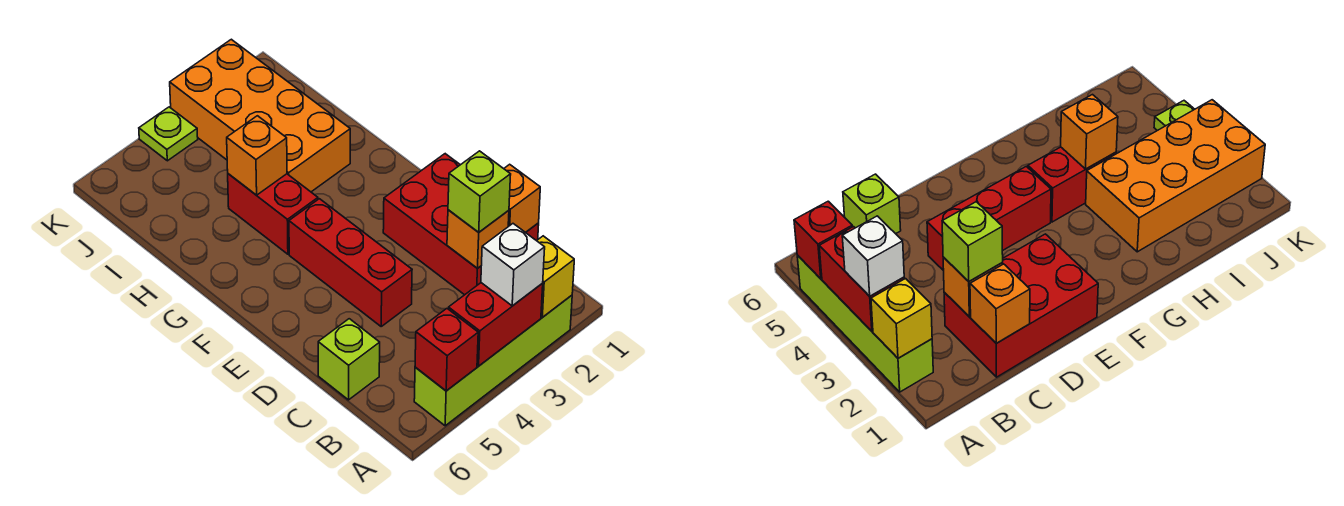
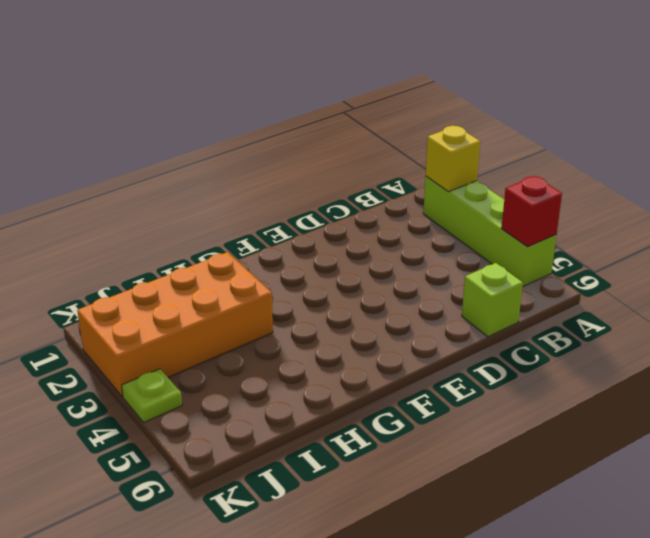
none -> red brick C1:E2 level 1
none -> red brick D4:F4 level 1
none -> red brick G4:H4 level 1

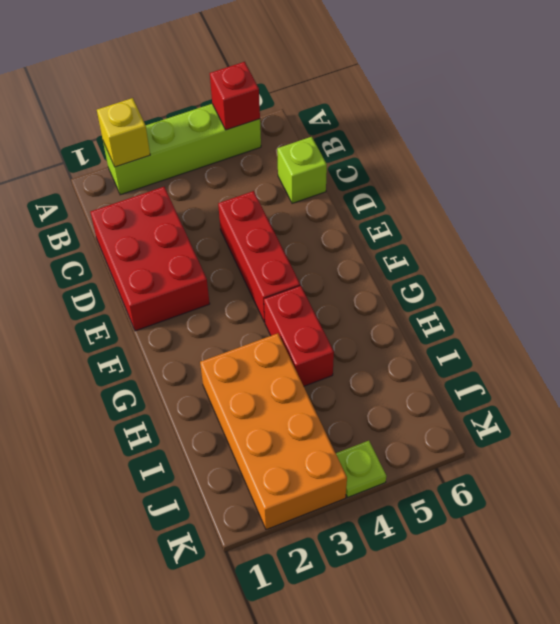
none -> red brick A3:A4 level 2
none -> orange brick C1 level 2
none -> orange brick C2 level 2

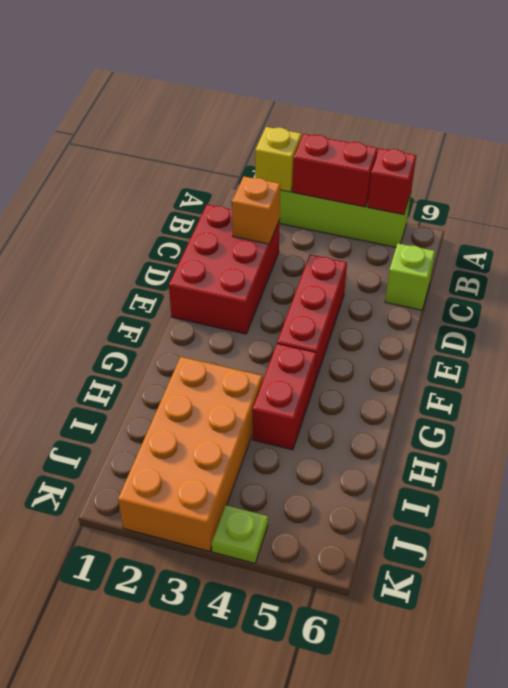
none -> orange brick C1 level 2
none -> orange brick H4 level 2
none -> white brick A3 level 3

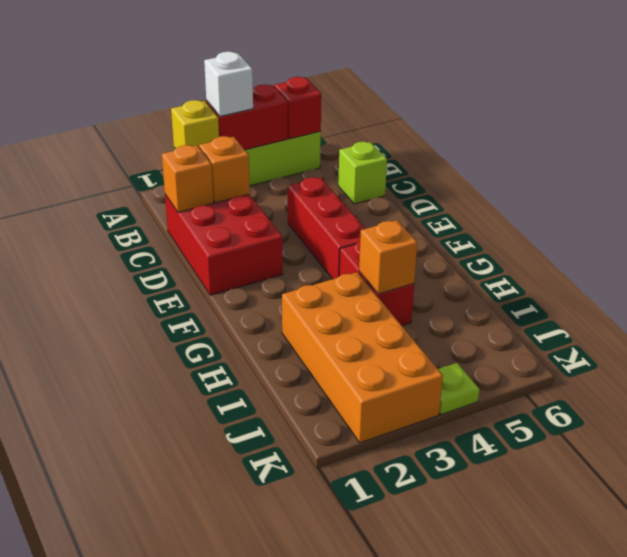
none -> lime brick C2 level 3

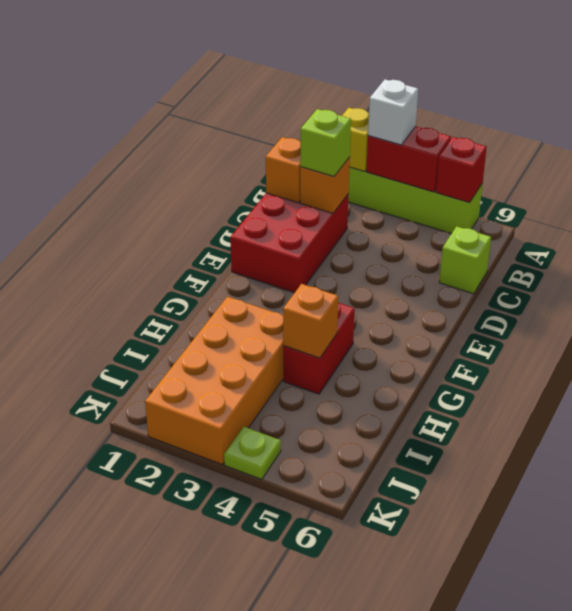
none -> red brick D4:F4 level 1

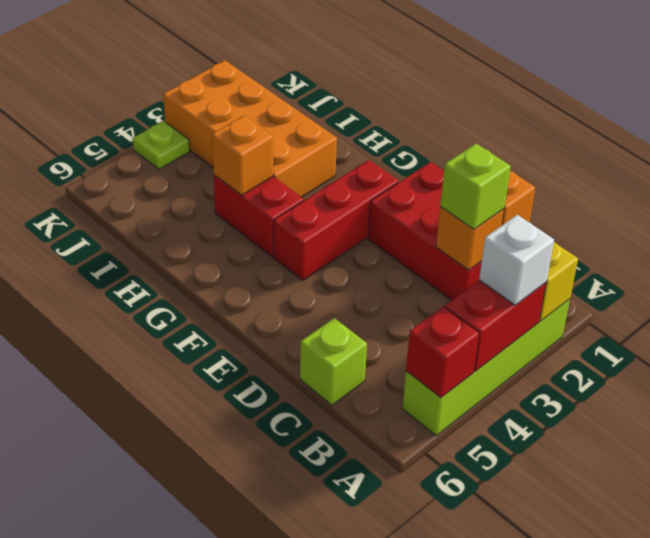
red brick F2:F4 level 1 -> red brick D4:F4 level 1

